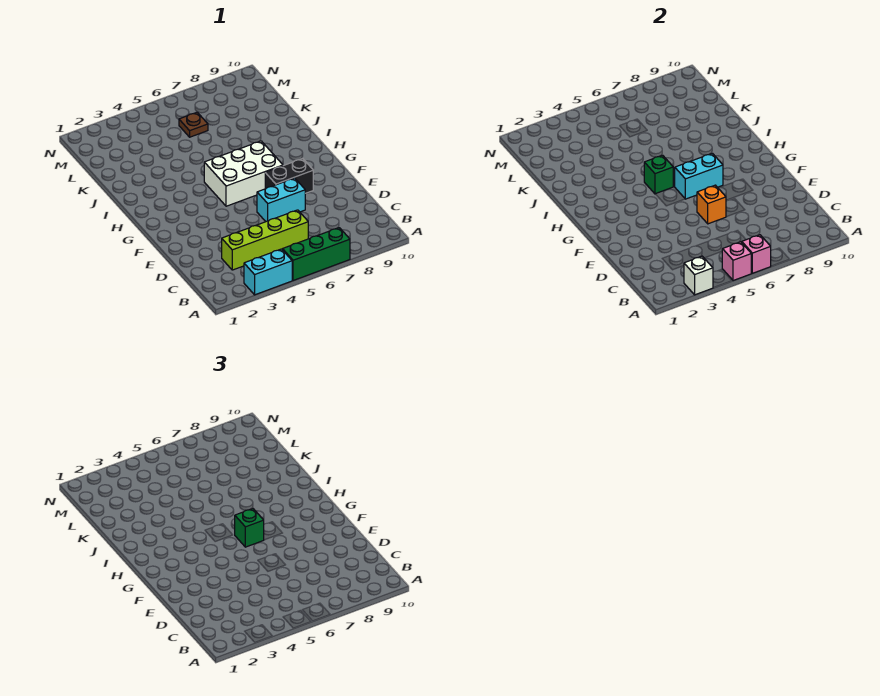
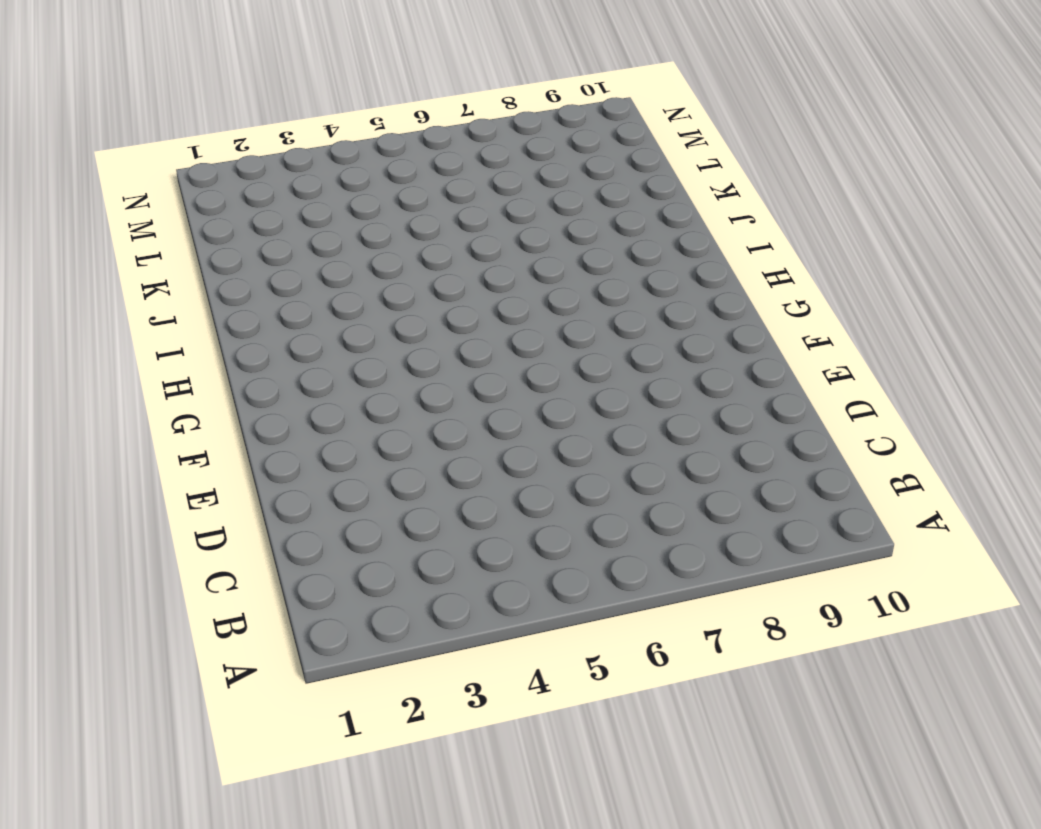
none -> cyan brick A3:A4 level 1
none -> green brick A5:A7 level 1
none -> lime brick C3:C6 level 1

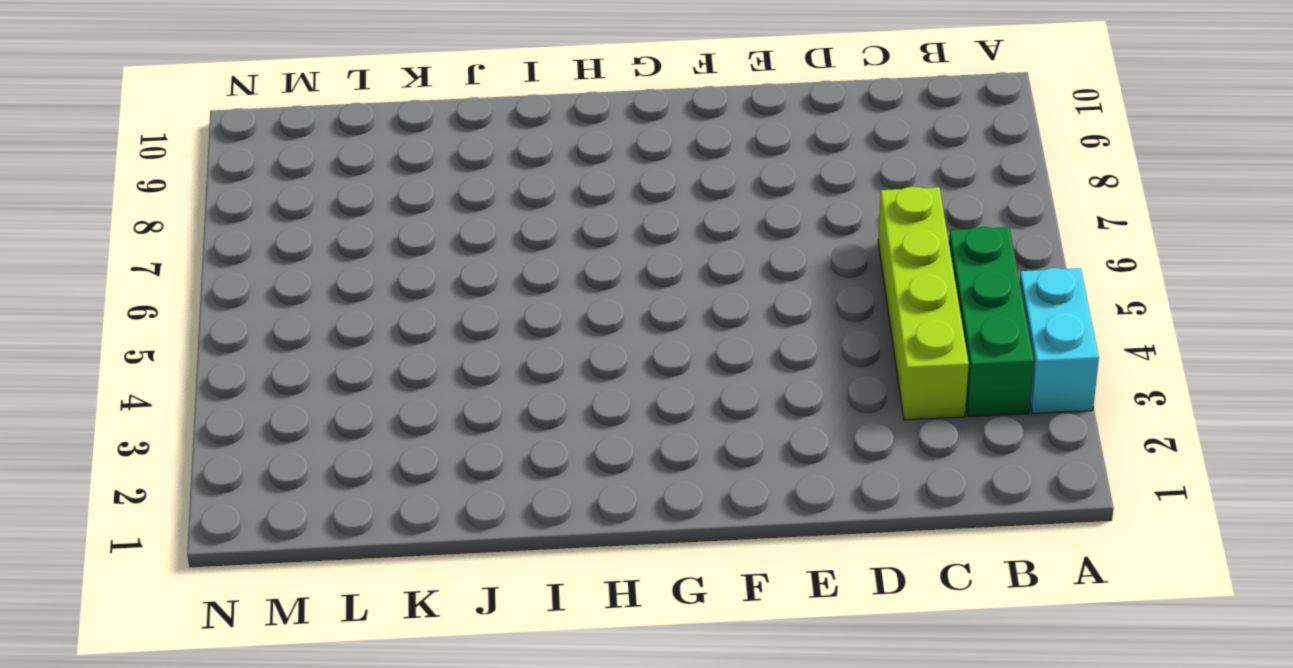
green brick B3:B5 level 1 -> green brick A5:A7 level 1
none -> cyan brick E6:E7 level 1
none -> black brick F7:F8 level 1
none -> white brick G5:H7 level 1

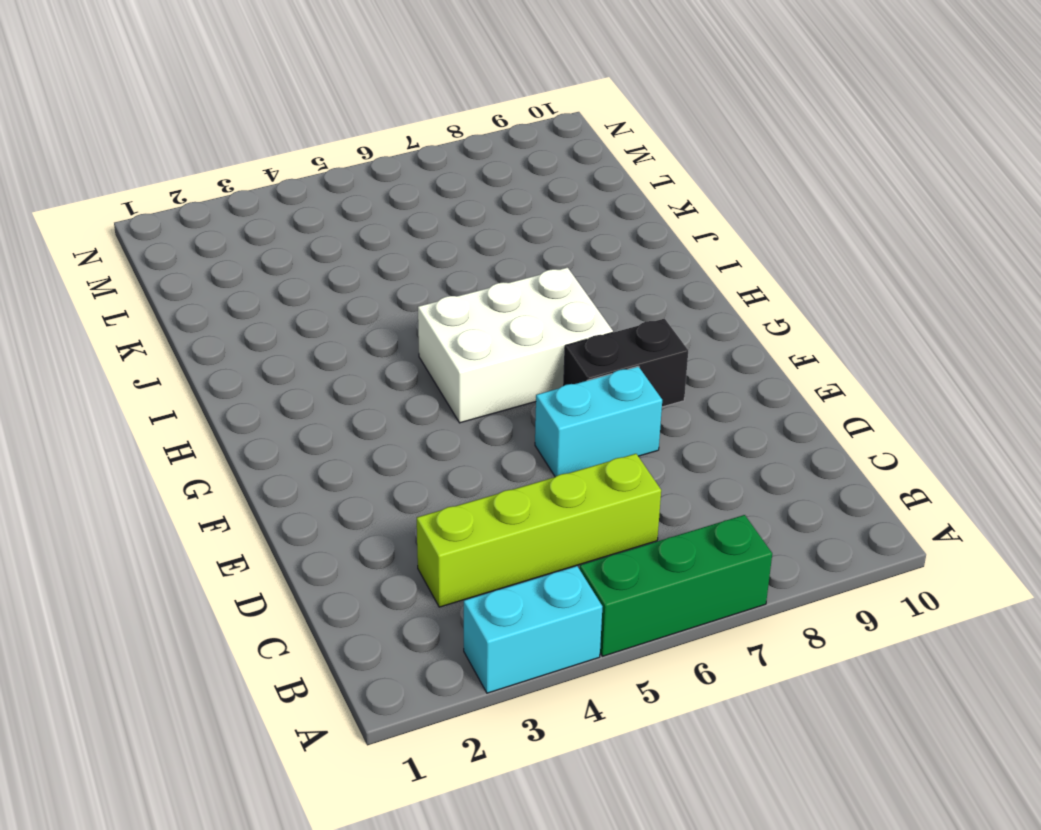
none -> brown plate L6 level 1
none -> white brick A3 level 2
none -> pink brick A5 level 2

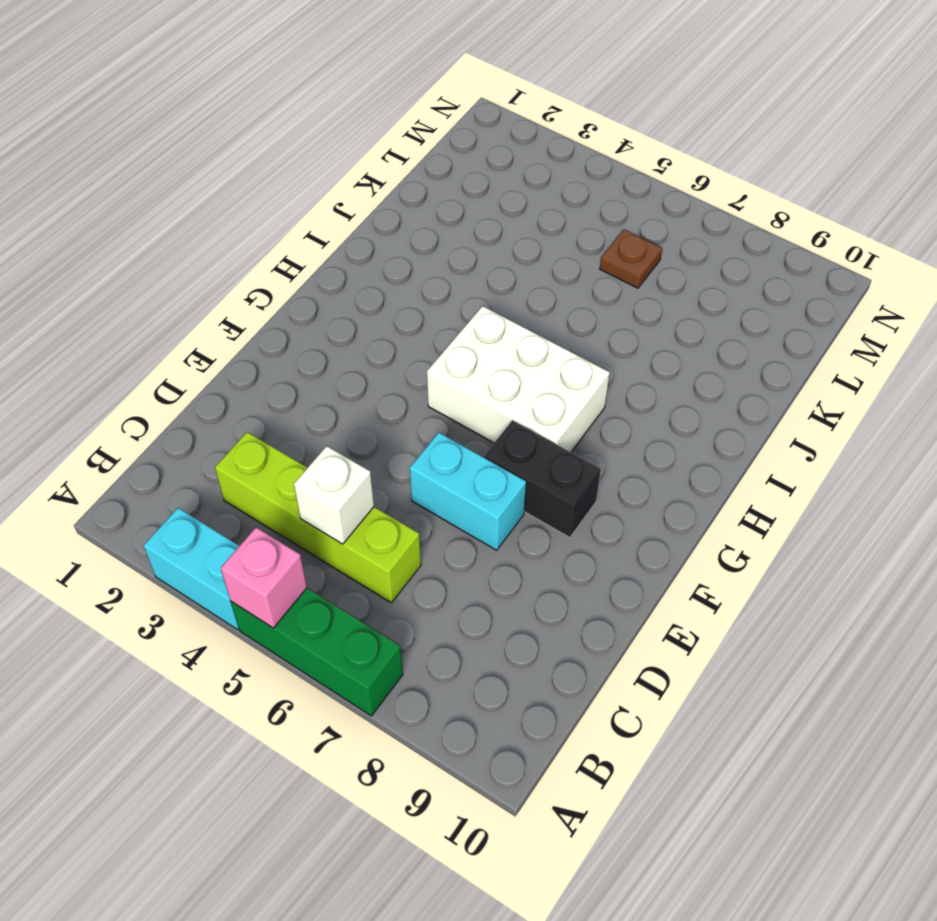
white brick C5 level 2 -> white brick A3 level 2
none -> pink brick A6 level 2
none -> orange brick E6 level 2
none -> cyan brick G6:G7 level 2

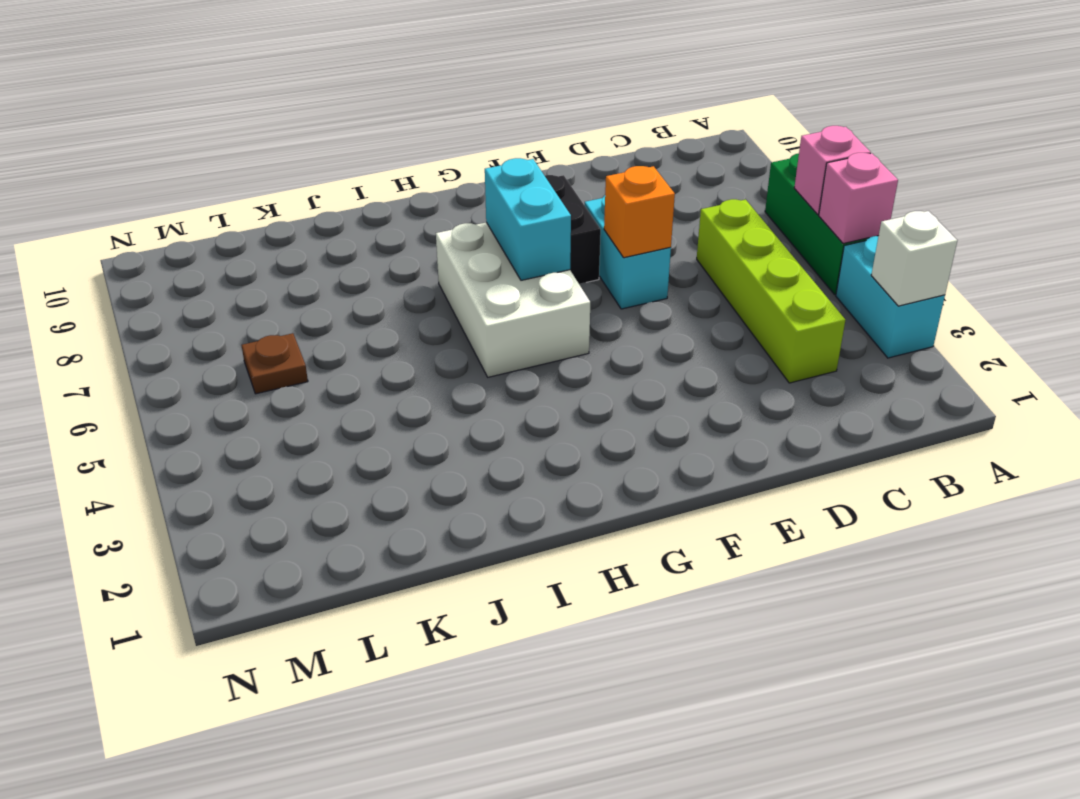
none -> green brick H5 level 2
none -> green brick G6 level 3

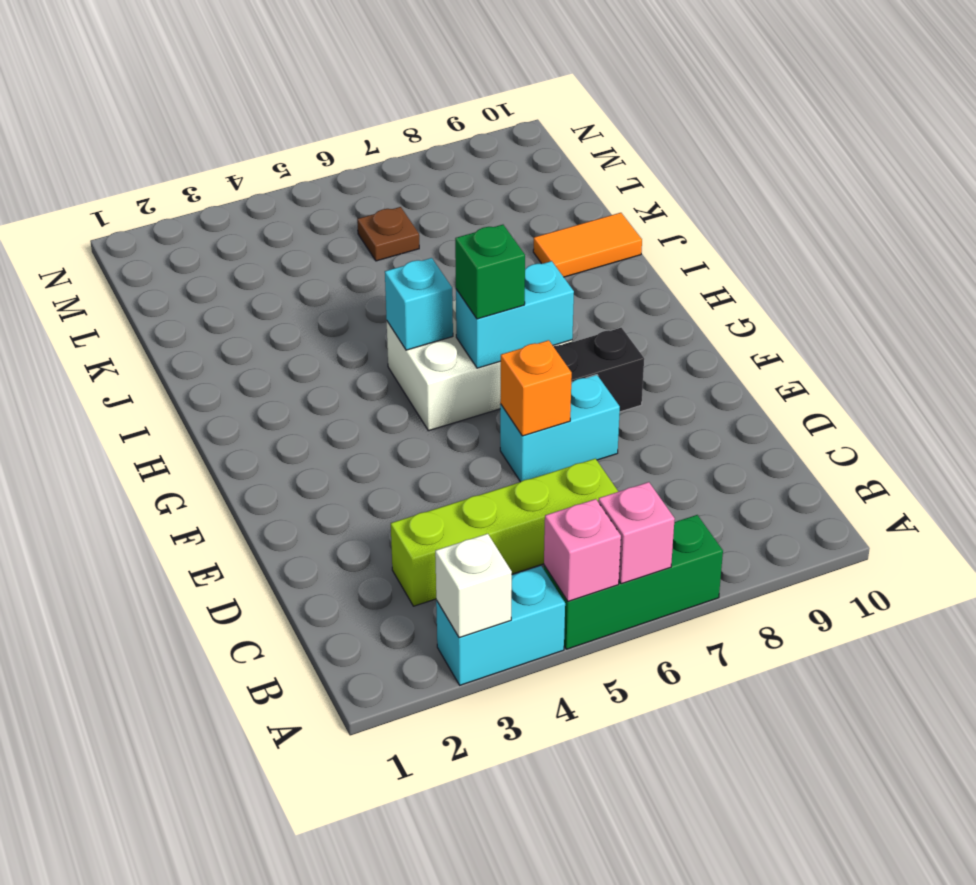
cyan brick H5 level 2 -> green brick H5 level 2
orange tile J9:J10 level 1 -> none

